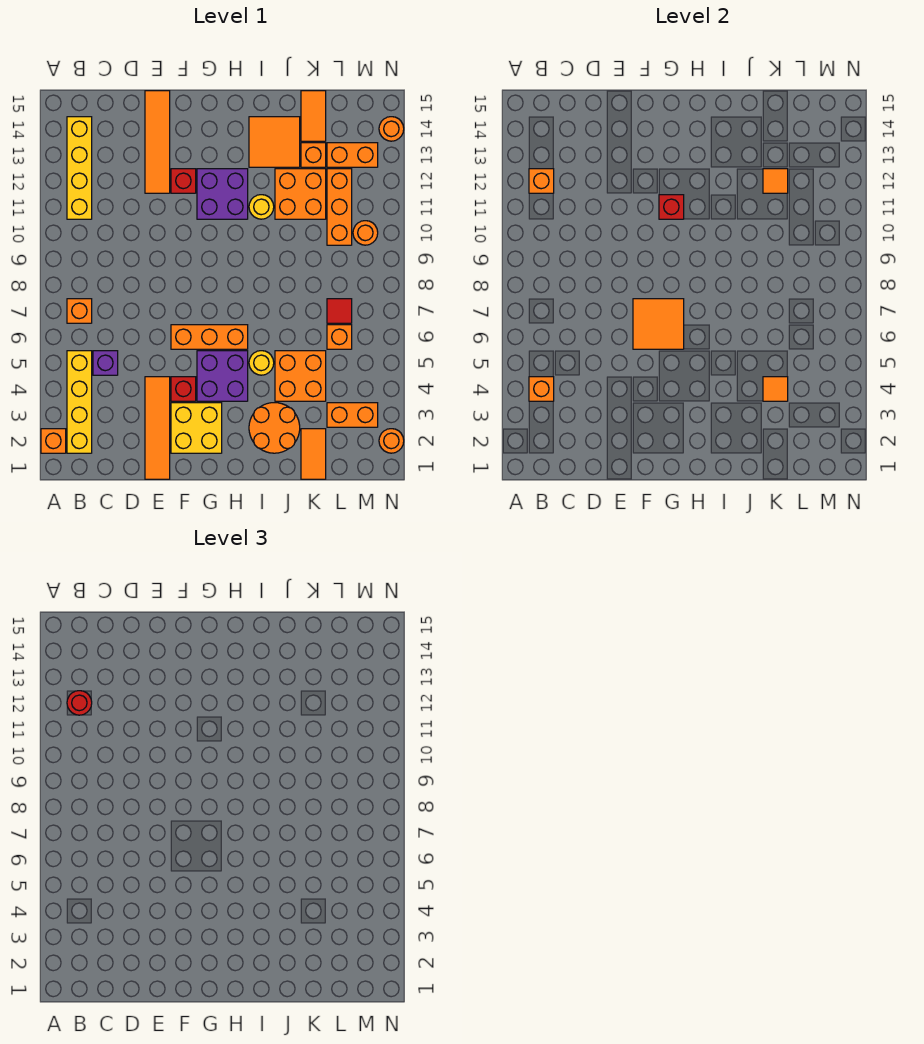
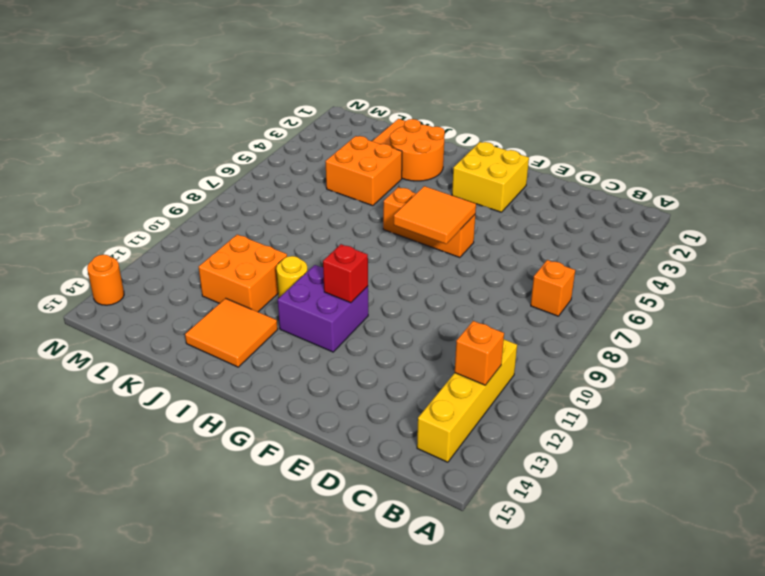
none -> orange brick A2 level 1
none -> yellow brick B2:B5 level 1
none -> purple brick C5 level 1
none -> orange tile E1:E4 level 1

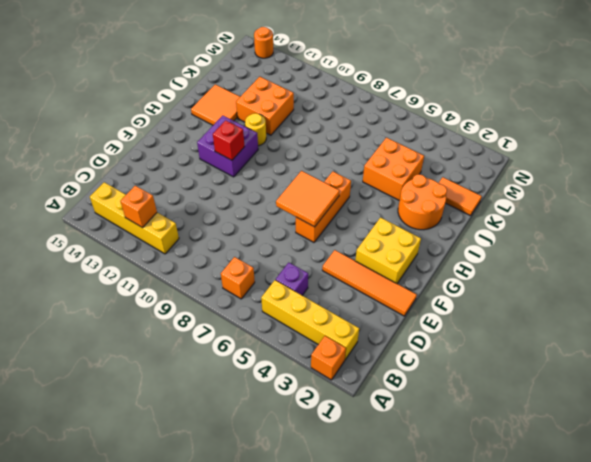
none -> orange tile E12:E15 level 1
none -> red brick F4 level 1
none -> red brick F12 level 1
none -> purple brick G4:H5 level 1

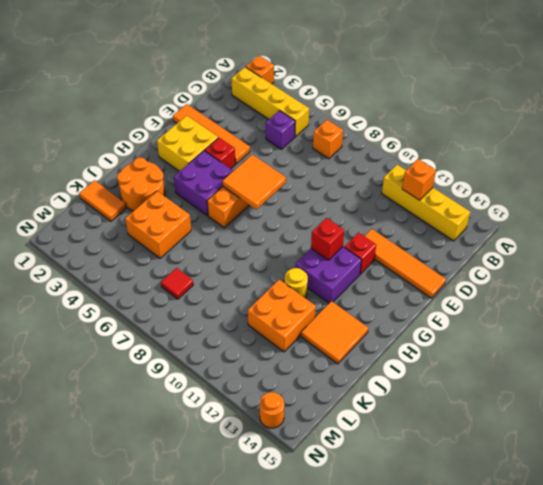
none -> yellow round brick I5 level 1
none -> orange brick K13 level 1
none -> orange tile K14:K15 level 1
none -> orange brick L3:M3 level 1

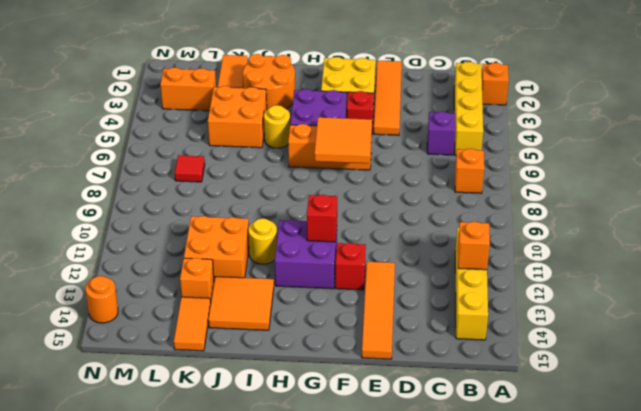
none -> orange brick L6 level 1
none -> orange brick L10:L12 level 1
none -> orange brick L13:M13 level 1
none -> orange round brick M10 level 1

